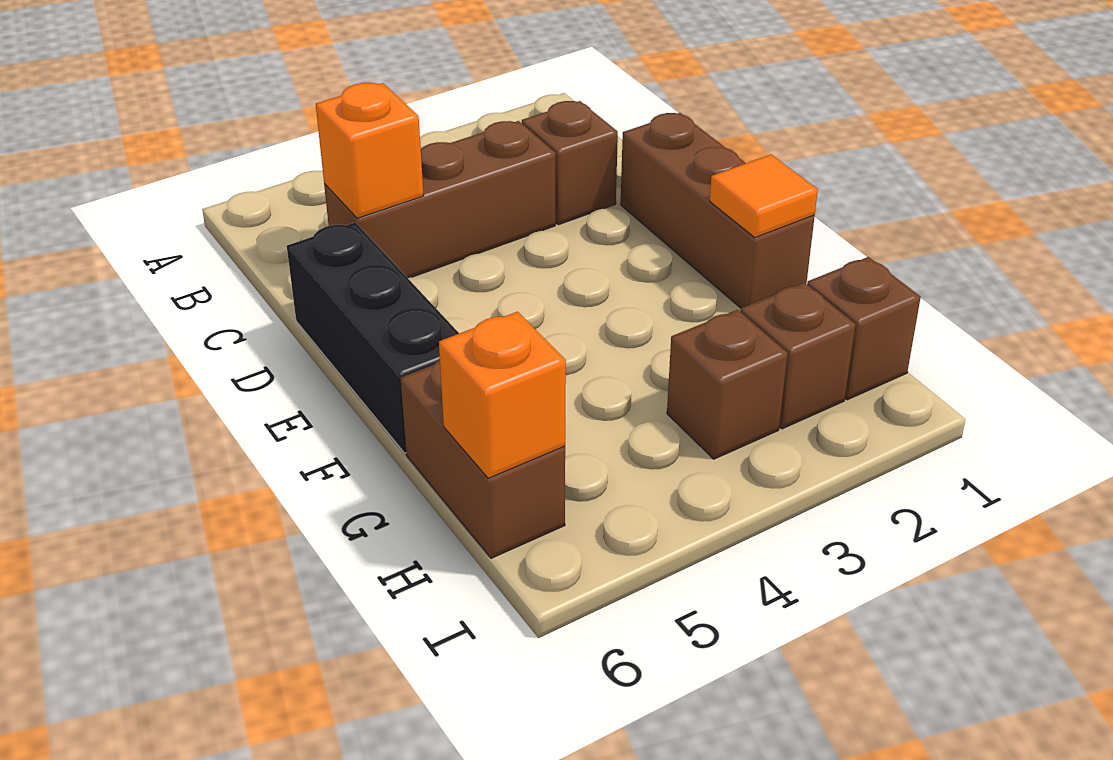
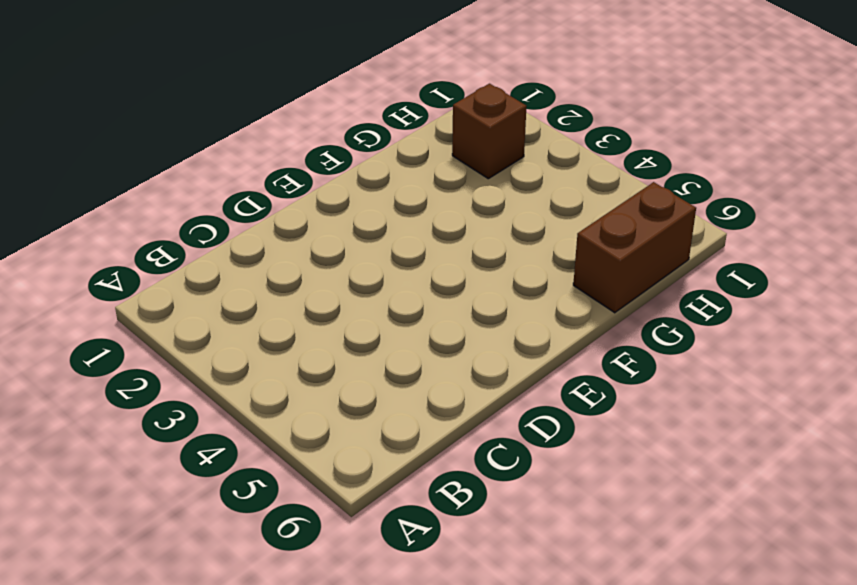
none -> brown brick C2 level 1
none -> brown brick C3:C5 level 1

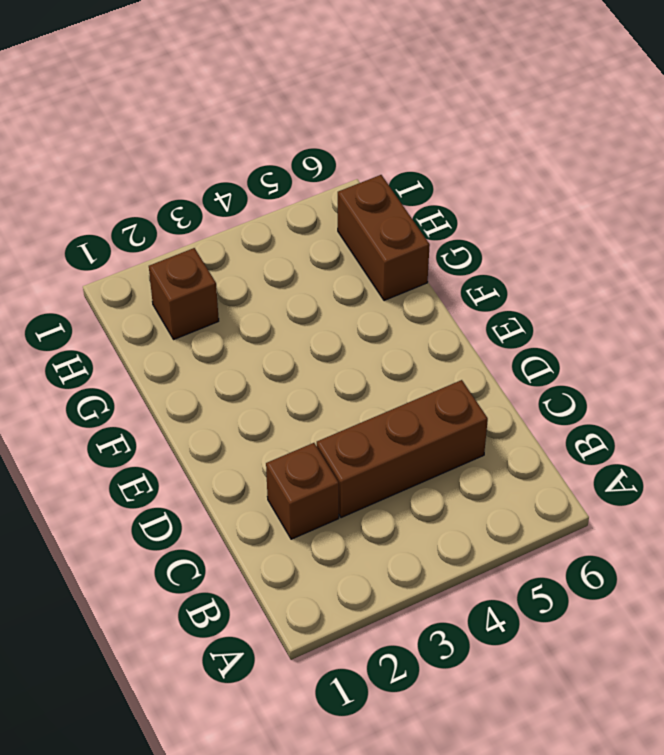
none -> brown brick D1:F1 level 1
none -> black brick D6:F6 level 1

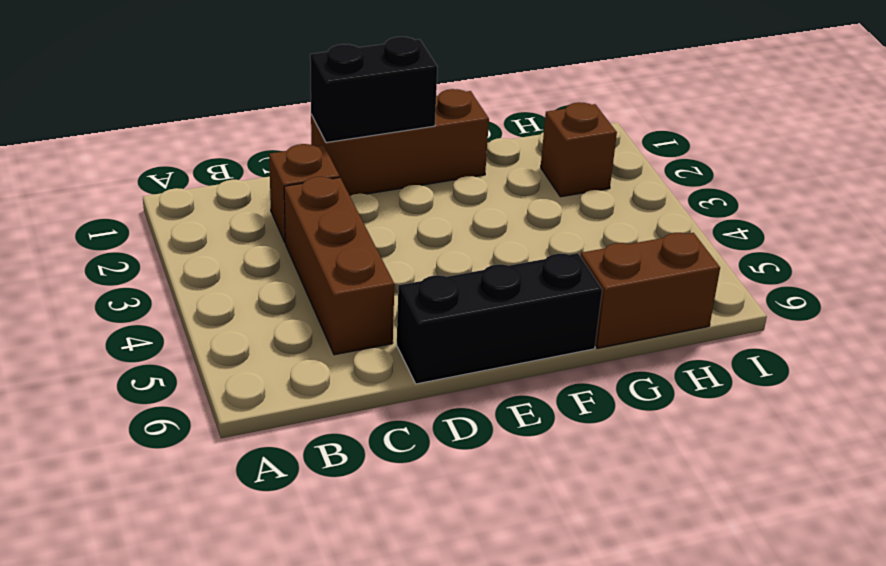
black brick D1:E1 level 2 -> none
none -> brown brick H1 level 1
none -> brown brick H3 level 1

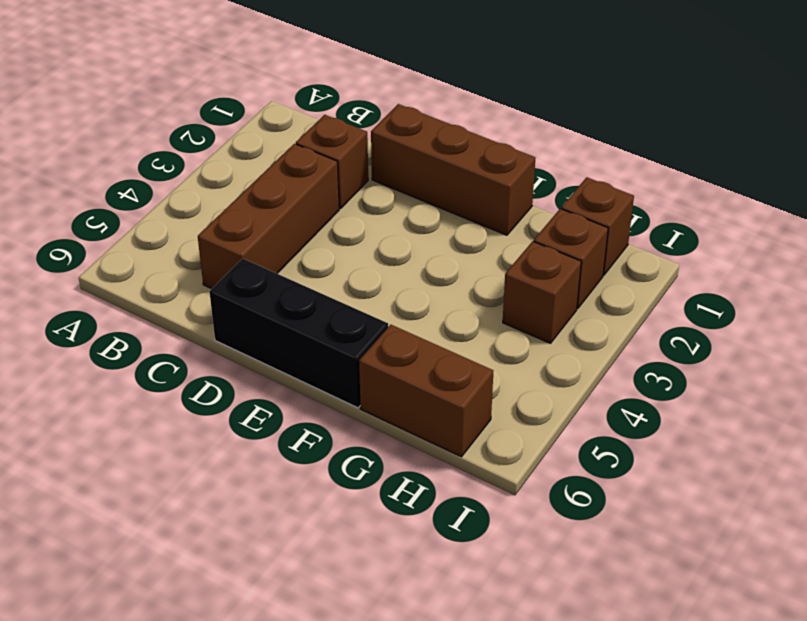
none -> orange brick C5 level 2
none -> orange tile F1 level 2

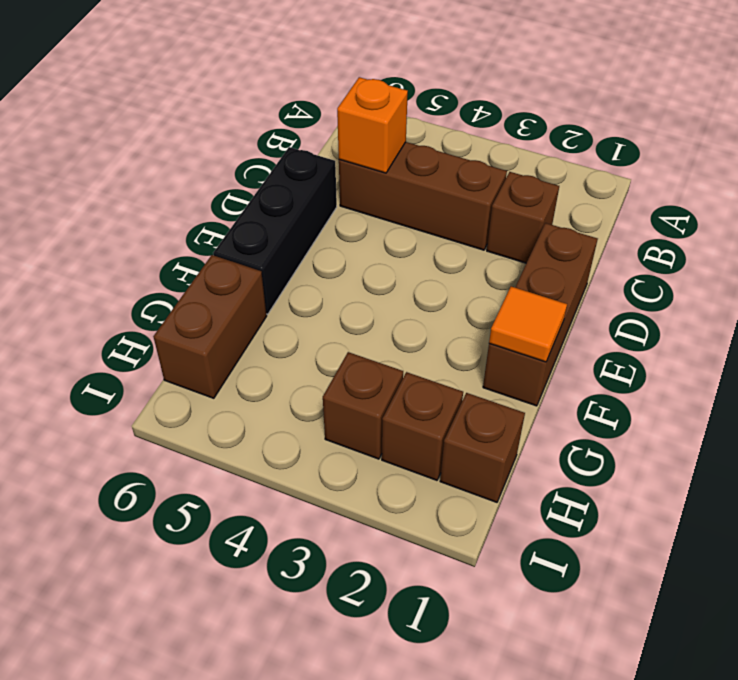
none -> orange brick H6 level 2

